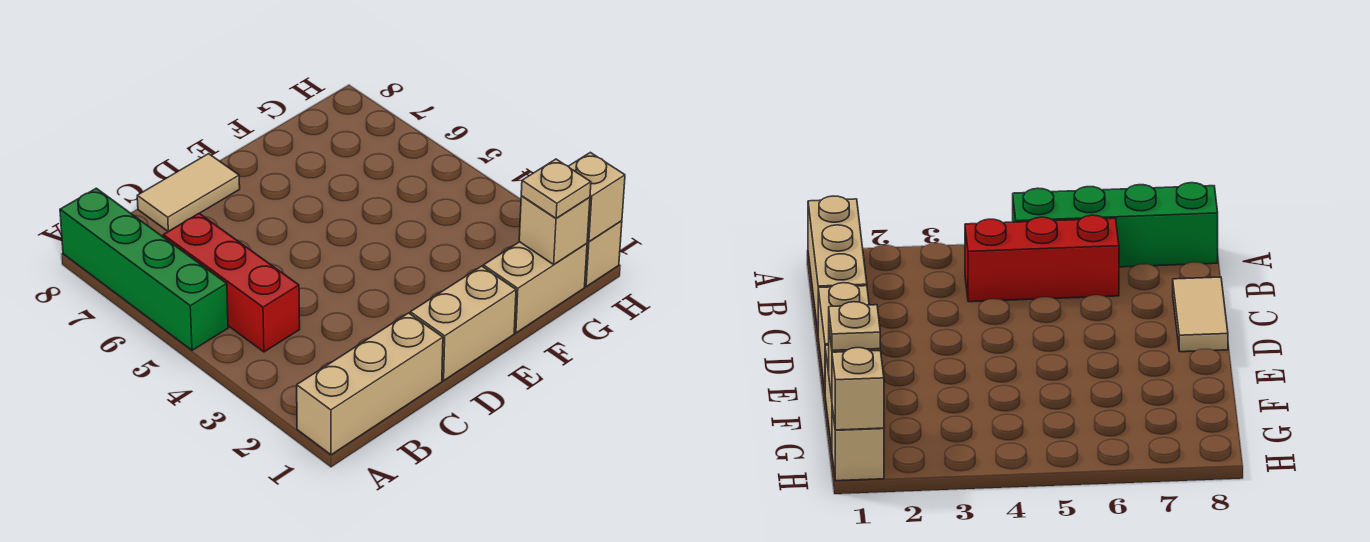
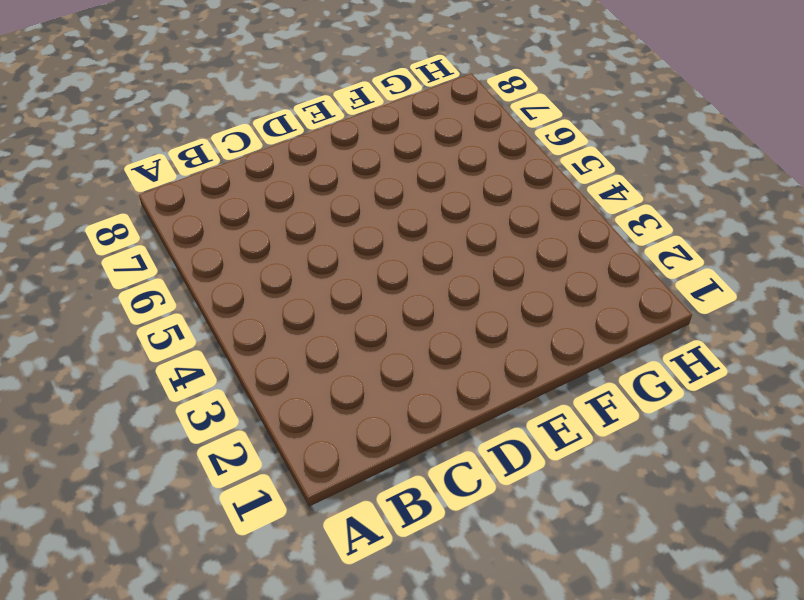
none -> tan brick A1:C1 level 1
none -> green brick A5:A8 level 1

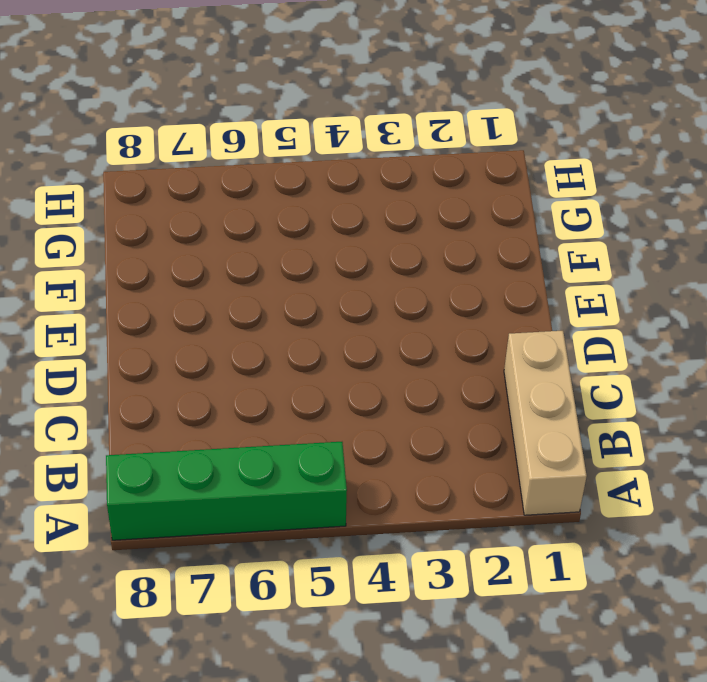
none -> red brick B4:B6 level 1
none -> tan tile C8:D8 level 1

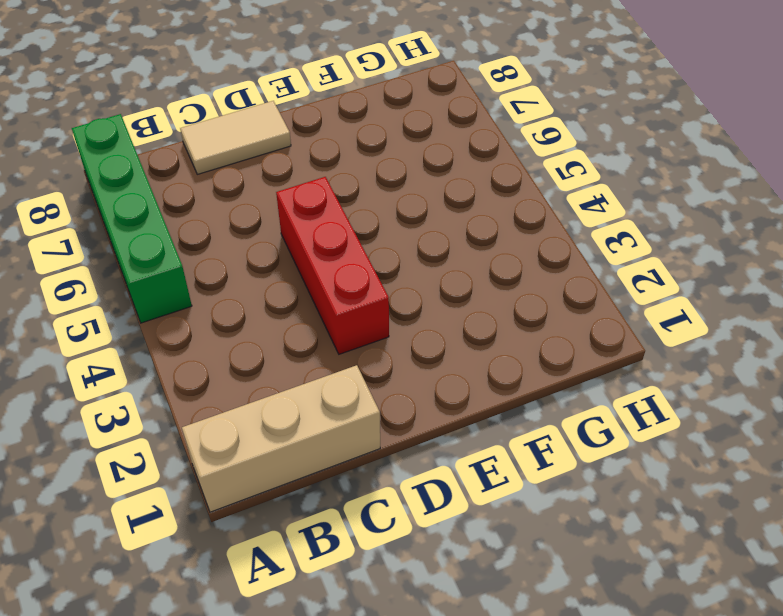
red brick D3:D5 level 1 -> red brick B4:B6 level 1
none -> tan brick D1:E1 level 1
none -> tan brick F1:G1 level 1

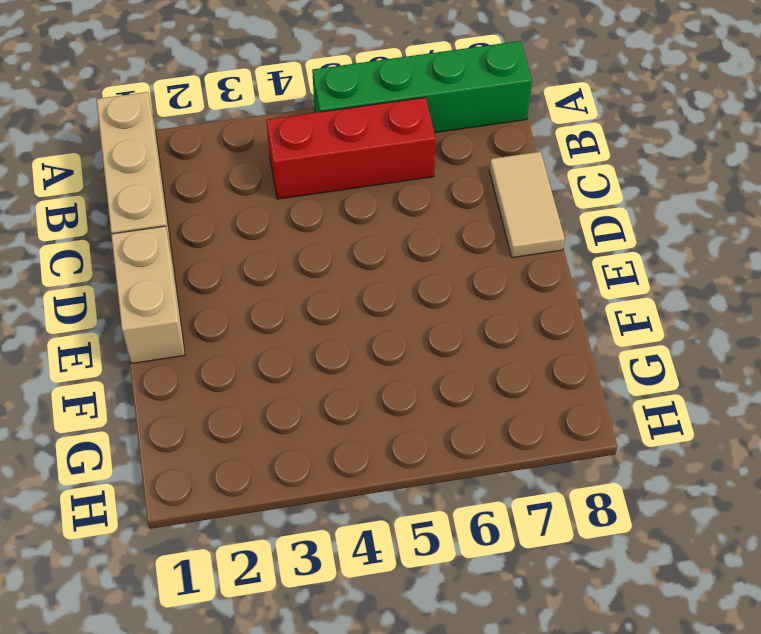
none -> tan brick F1:G1 level 1
none -> tan brick H1 level 1

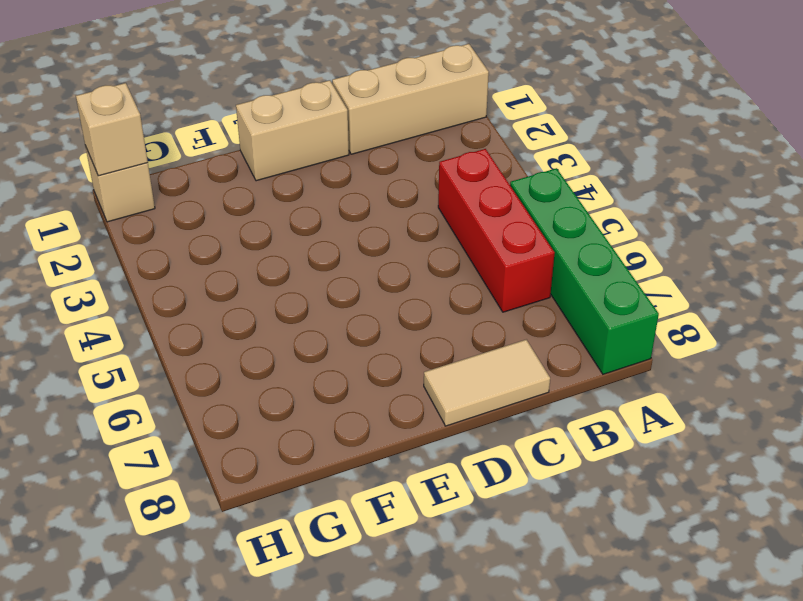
none -> tan brick F1:G1 level 1
none -> tan brick G1 level 2

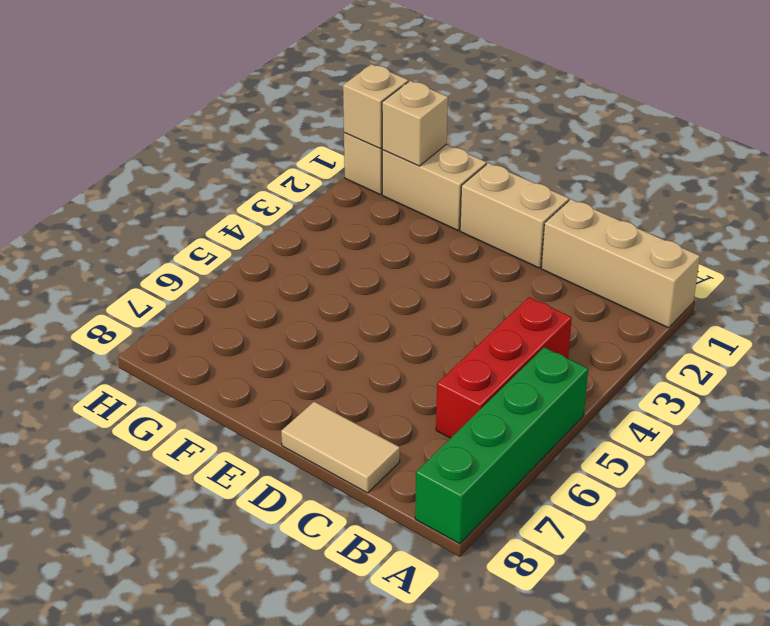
none -> tan plate G1 level 3

